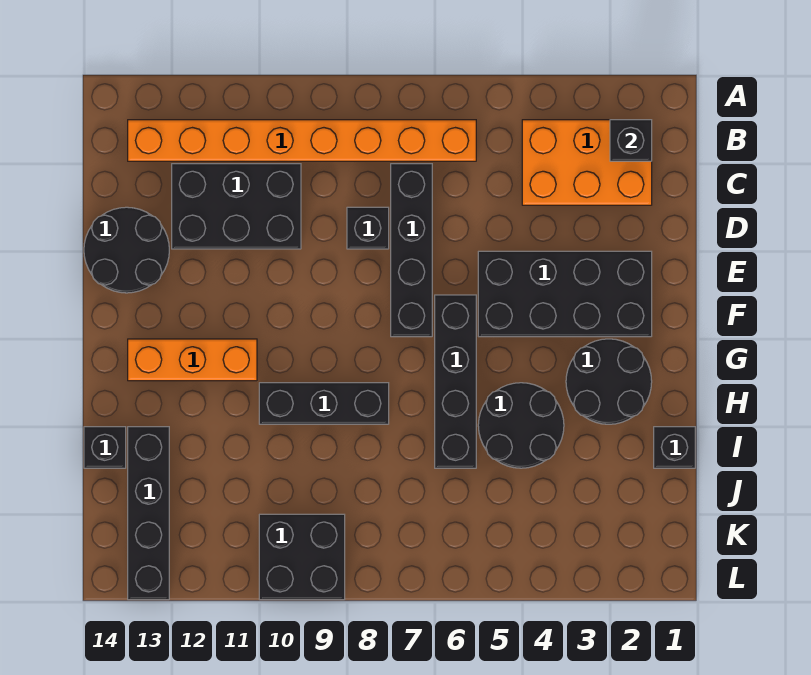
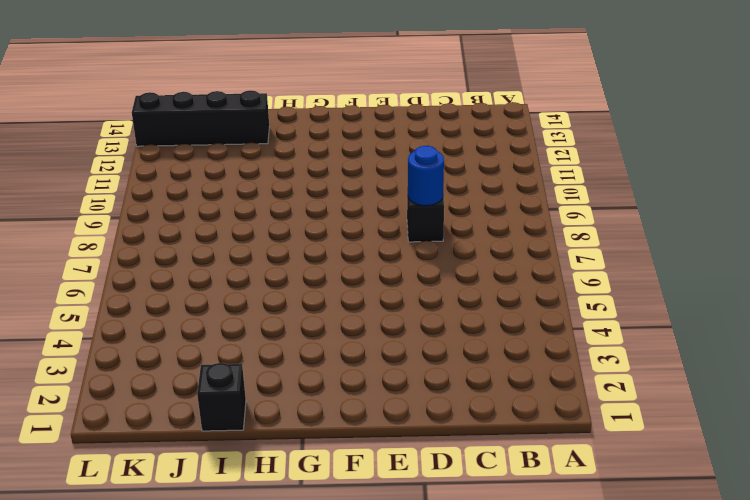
blue round brick D8 level 2 -> none
none -> orange brick B2:C4 level 1
none -> orange brick B6:B13 level 1
none -> black brick C7:F7 level 1

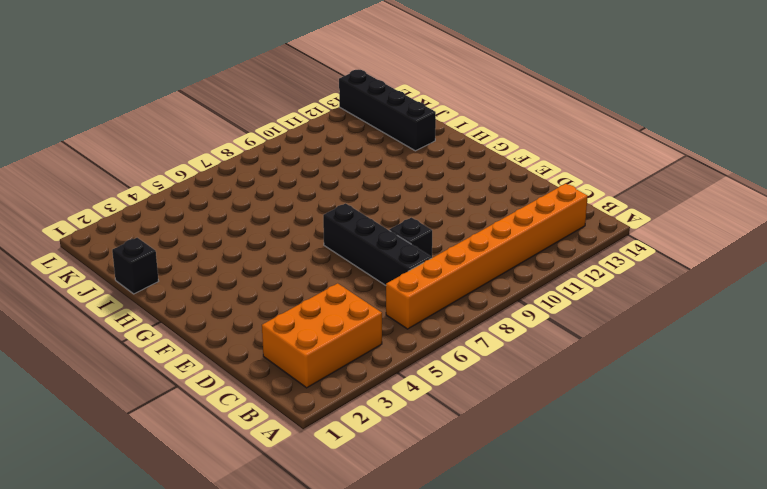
none -> black brick C10:D12 level 1
none -> black round brick D13:E14 level 1
none -> black brick E2:F5 level 1

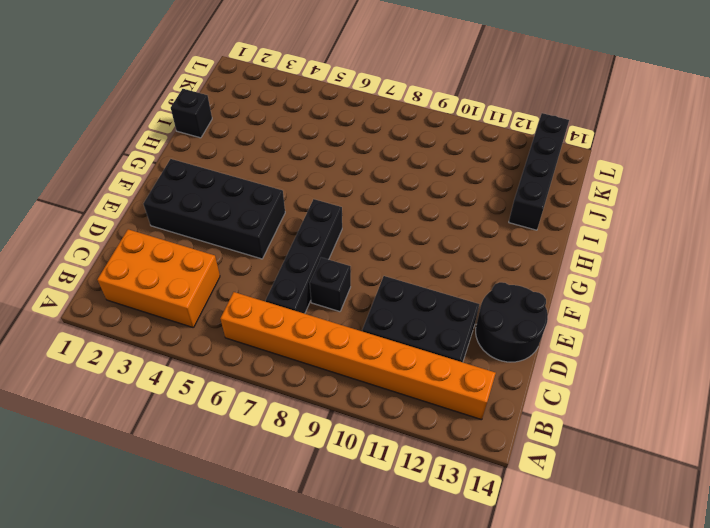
none -> black brick F6:I6 level 1
none -> black round brick G2:H3 level 1
none -> orange brick G11:G13 level 1

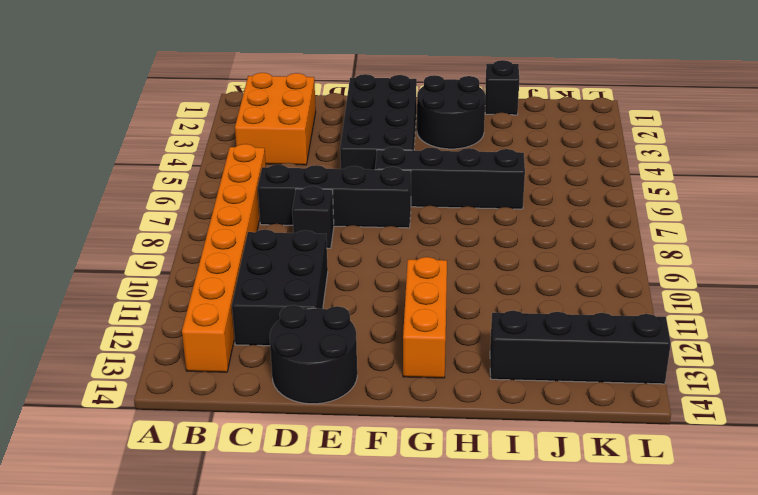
none -> black round brick H4:I5 level 1
none -> black brick H8:H10 level 1
none -> black brick I14 level 1

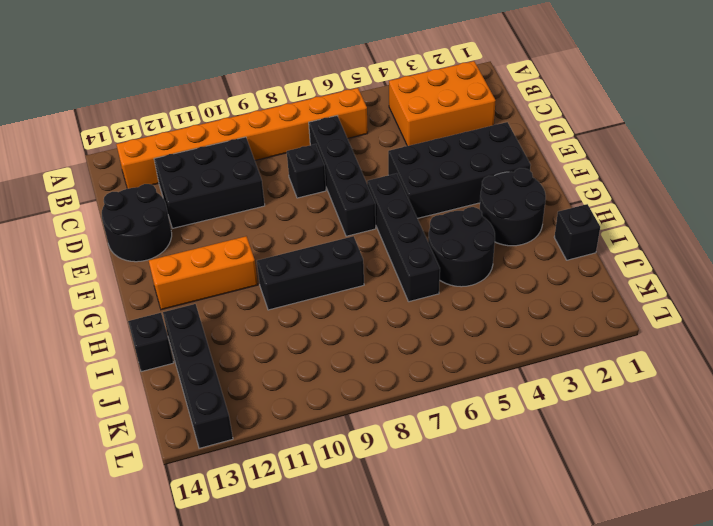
none -> black brick K9:L10 level 1
none -> black brick B2 level 2

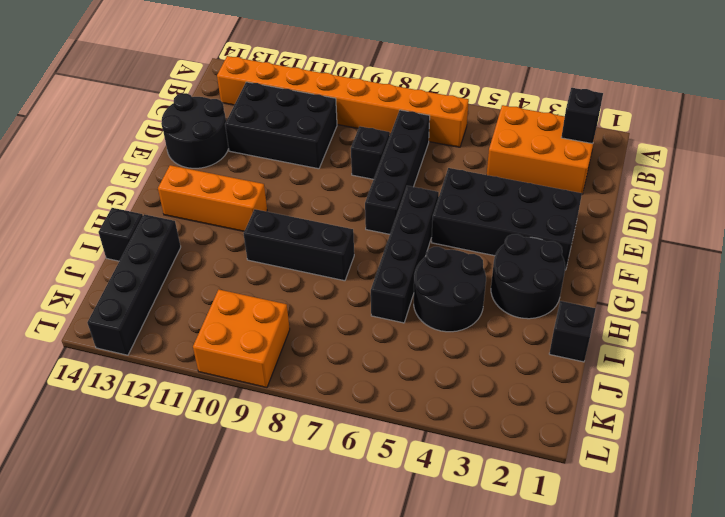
orange brick K9:L10 level 1 -> black brick K9:L10 level 1

